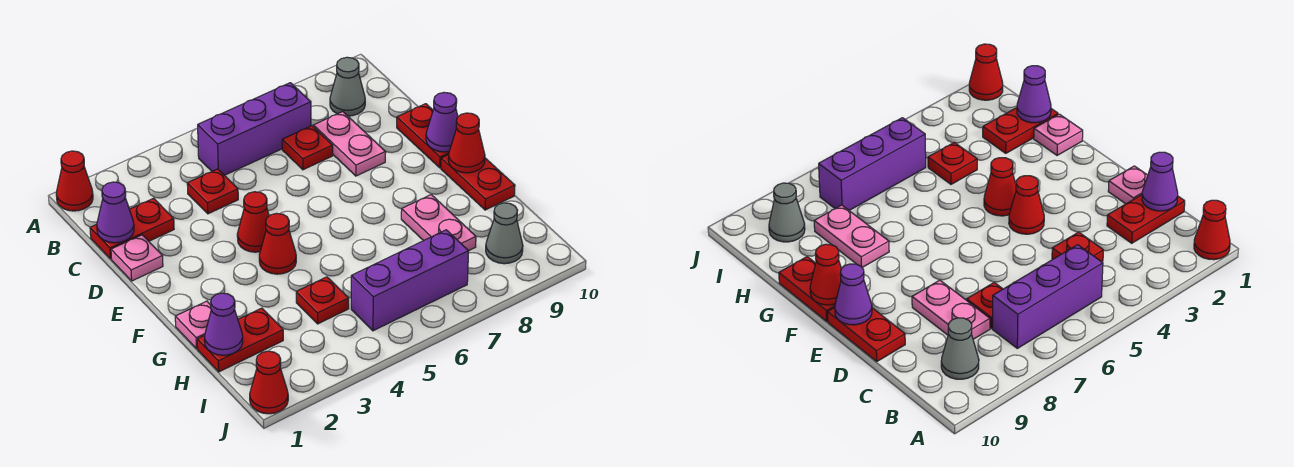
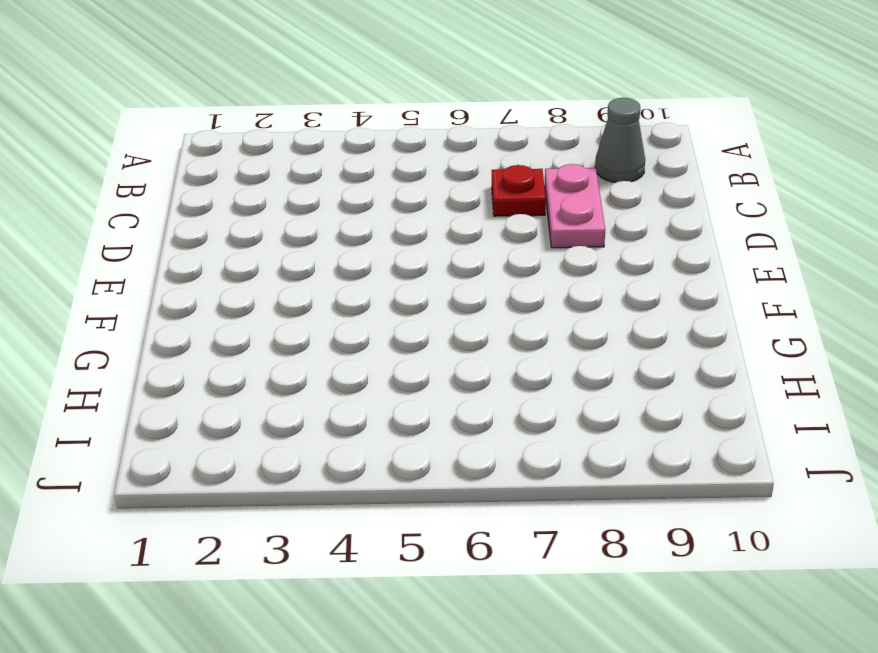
none -> red cone A1 level 1
none -> purple brick B5:B7 level 1
none -> red plate C1:C2 level 1

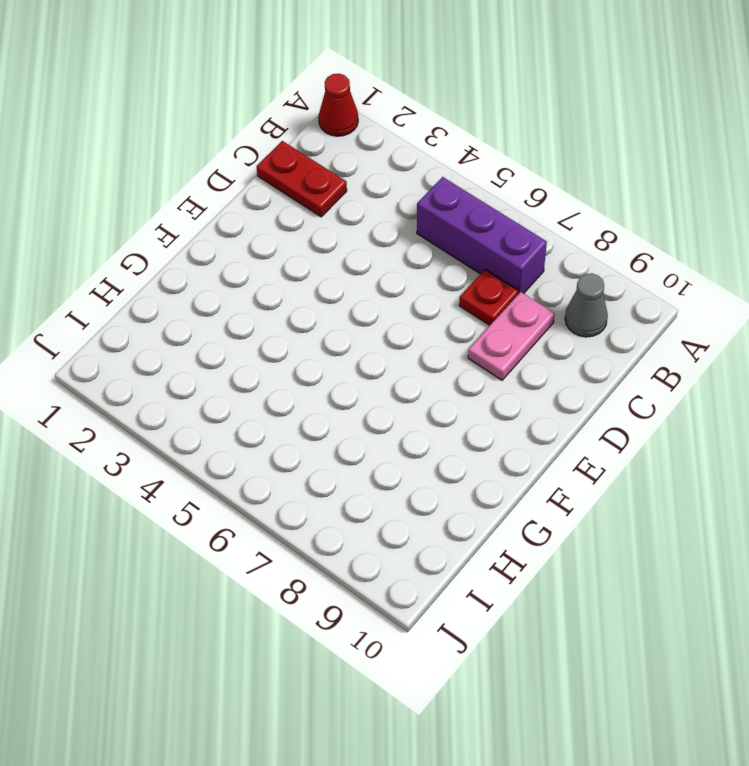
none -> red plate C4 level 1
none -> pink plate D1 level 1
none -> red plate D10:E10 level 1

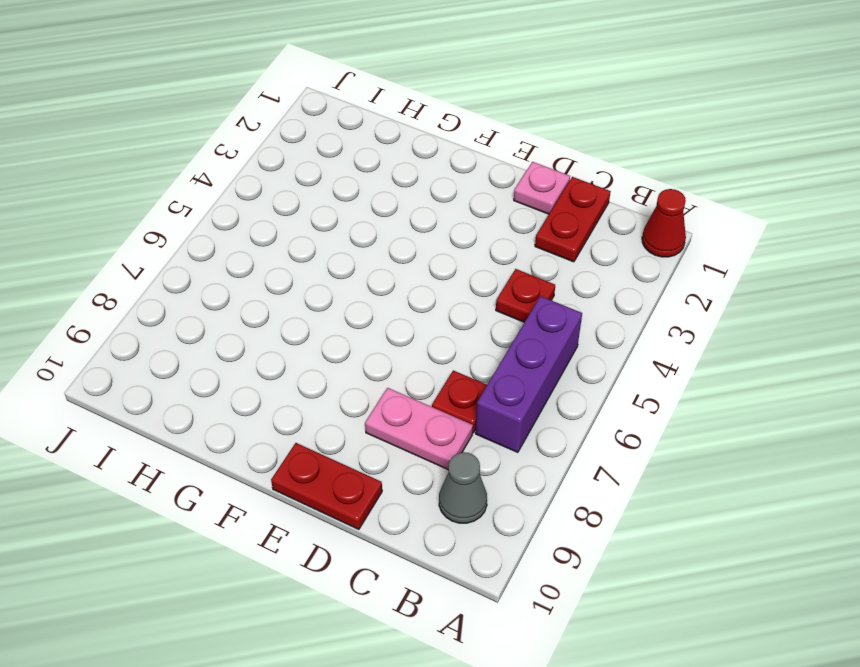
none -> red cone E4 level 1
none -> red cone F4 level 1
none -> red plate F10:G10 level 1

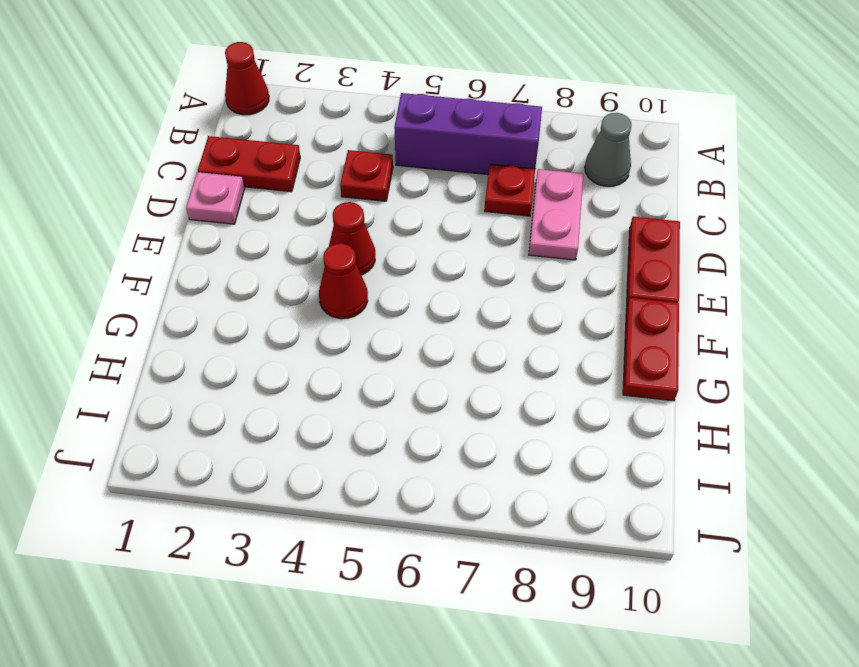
none -> pink plate G1 level 1
none -> pink plate G8:H8 level 1
none -> red plate H1:H2 level 1

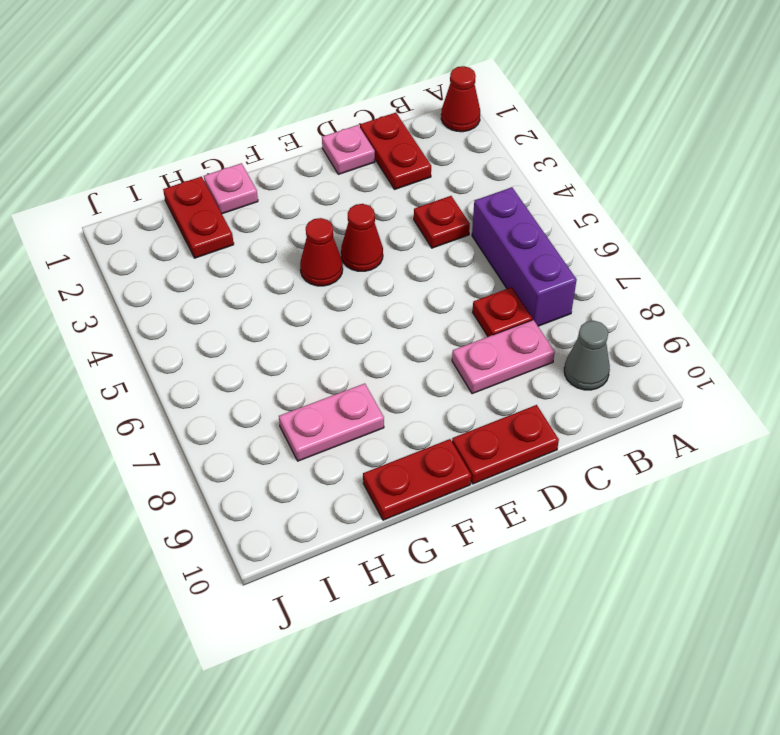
none -> red plate H4 level 1
none -> purple brick I5:I7 level 1
none -> grey cone I9 level 1

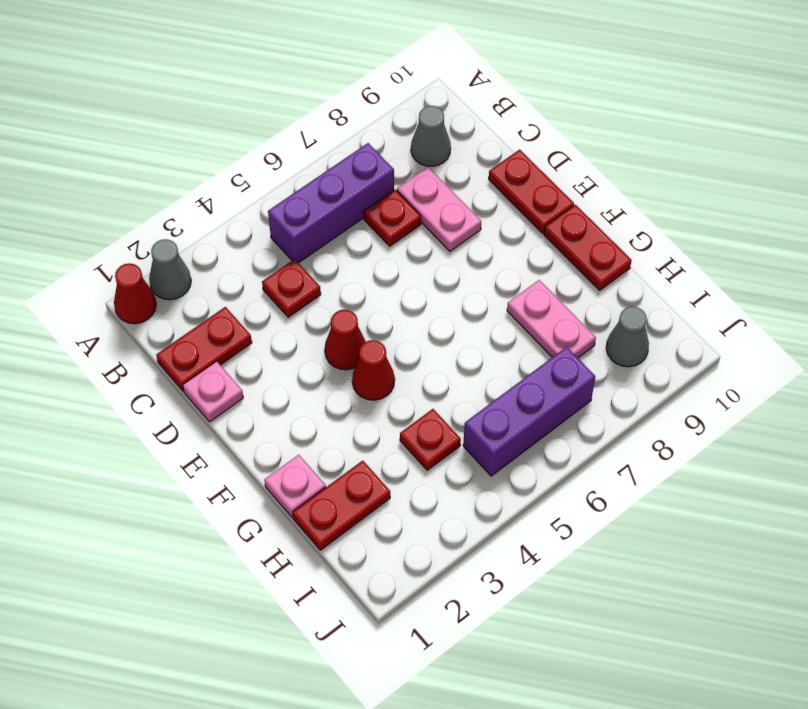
grey cone A2 level 1 -> none
none -> red cone J1 level 1
none -> purple cone C1 level 2
none -> purple cone E10 level 2

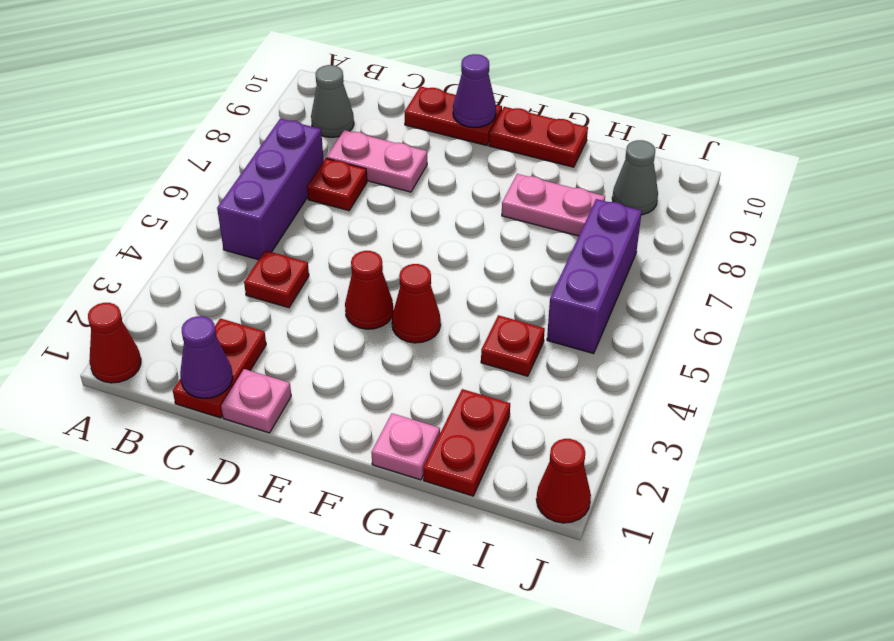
none -> red cone F10 level 2
none -> purple cone H1 level 2

